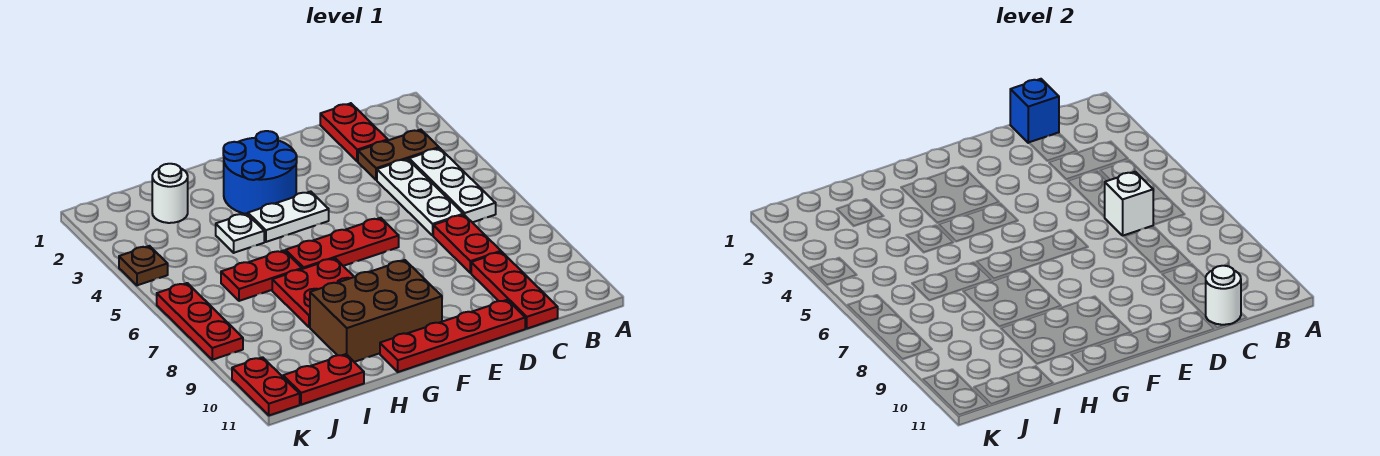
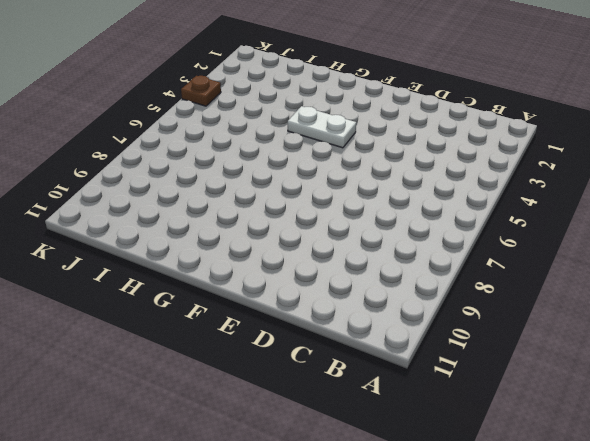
none -> brown plate B3:C3 level 1
none -> white plate B4:B6 level 1
none -> red plate C1:C2 level 1

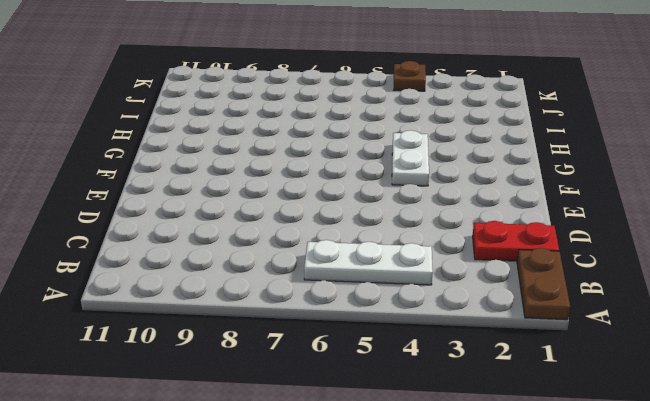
brown plate A1:B1 level 1 -> brown plate B3:C3 level 1
none -> white plate C4:C6 level 1
none -> red plate C7:C8 level 1
none -> red plate C9:C11 level 1

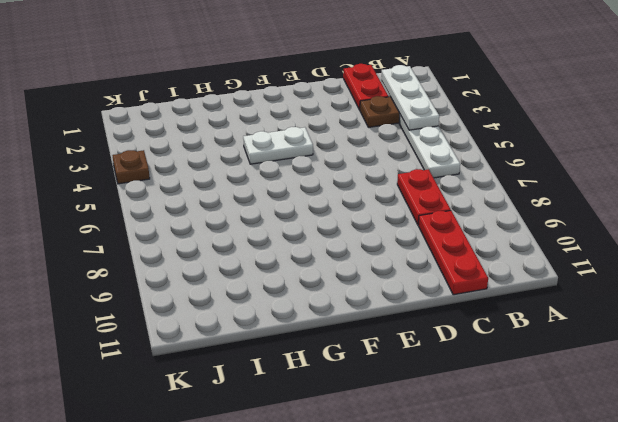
white plate B2:B4 level 2 -> white plate C4:C6 level 1
none -> red plate D11:G11 level 1
none -> red plate E6:G6 level 1
none -> blue round brick F2:G3 level 1

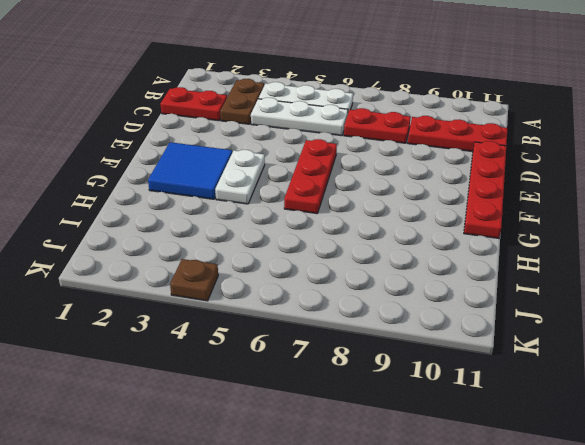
blue tile F2:G3 level 1 -> blue round brick F2:G3 level 1
none -> brown brick F9:H10 level 1
none -> red plate G7:H8 level 1
none -> white plate H4 level 1

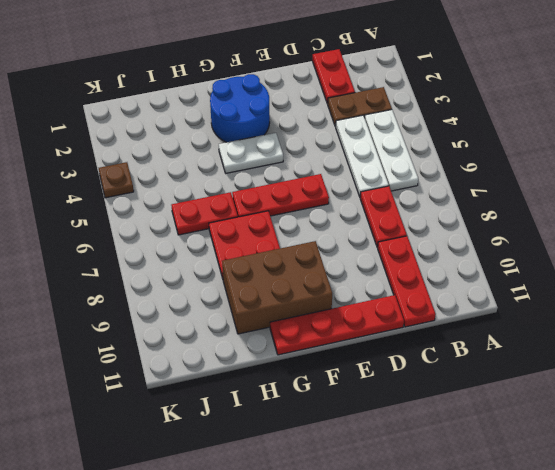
none -> white plate H4 level 1
none -> white round brick I2 level 1
none -> red plate I11:J11 level 1

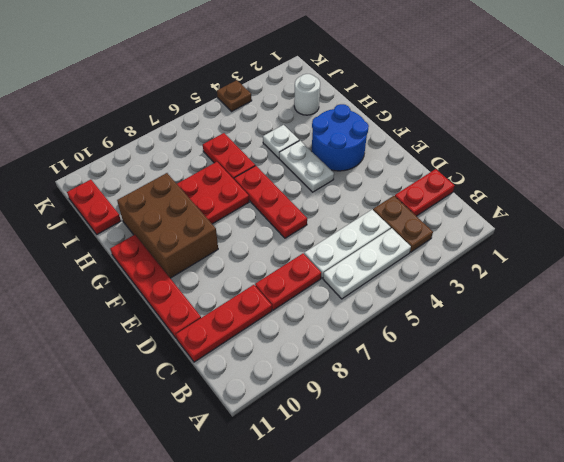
none -> red plate K6:K8 level 1
none -> red plate K10:K11 level 1
none -> blue brick C1 level 2

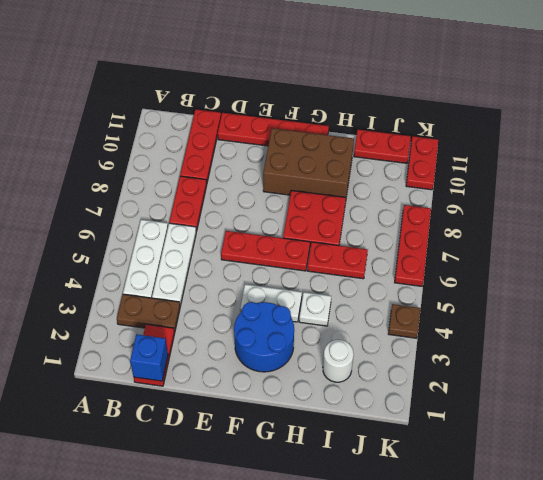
none -> white brick C6 level 2
none -> white round brick C11 level 2

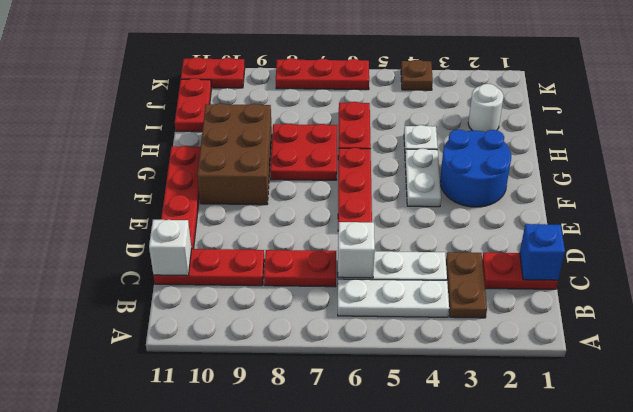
white brick C11 level 2 -> white round brick C11 level 2

